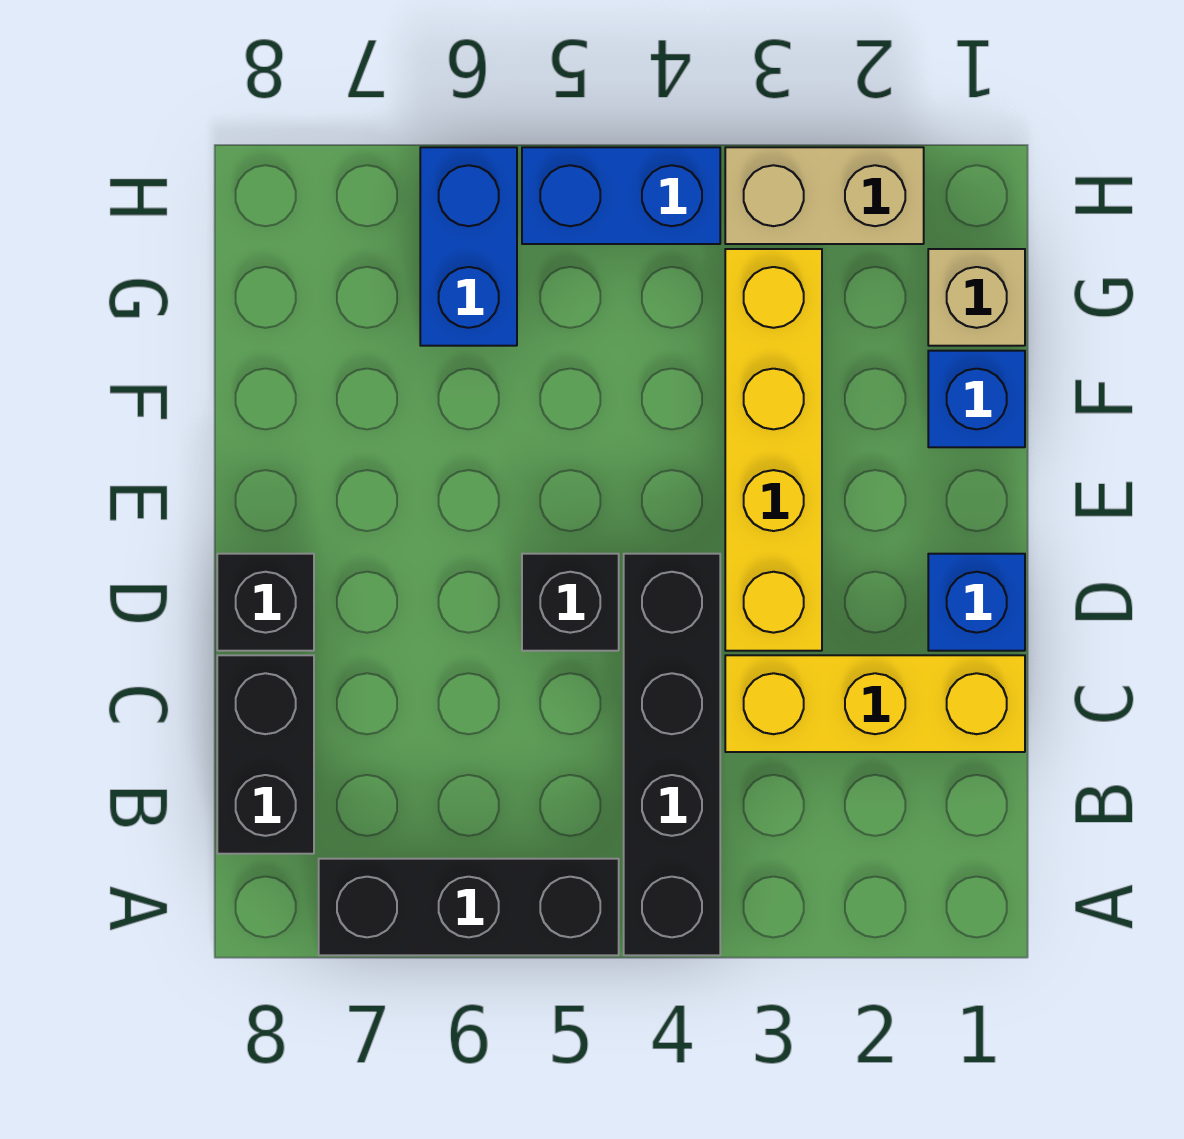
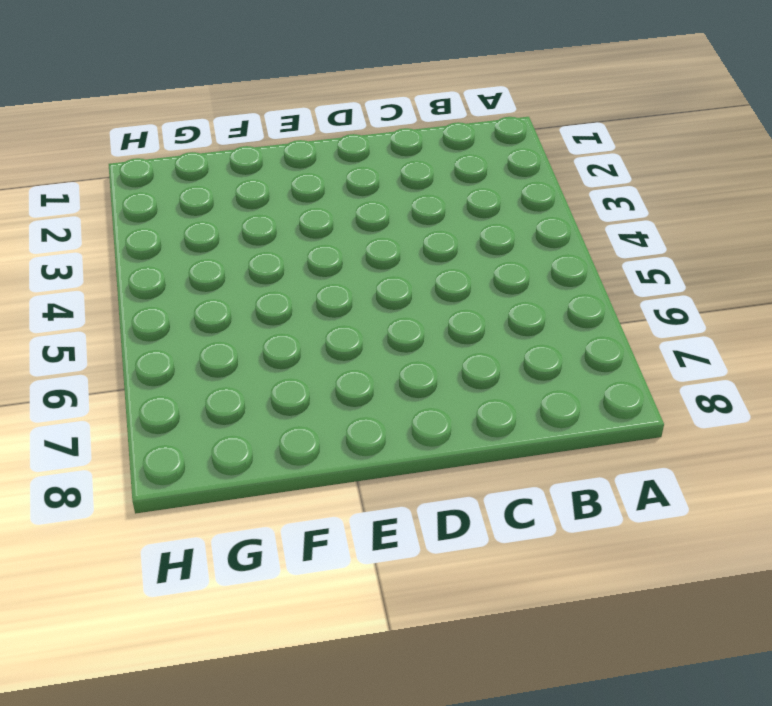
none -> black brick A4:D4 level 1
none -> black brick A5:A7 level 1
none -> black brick B8:C8 level 1

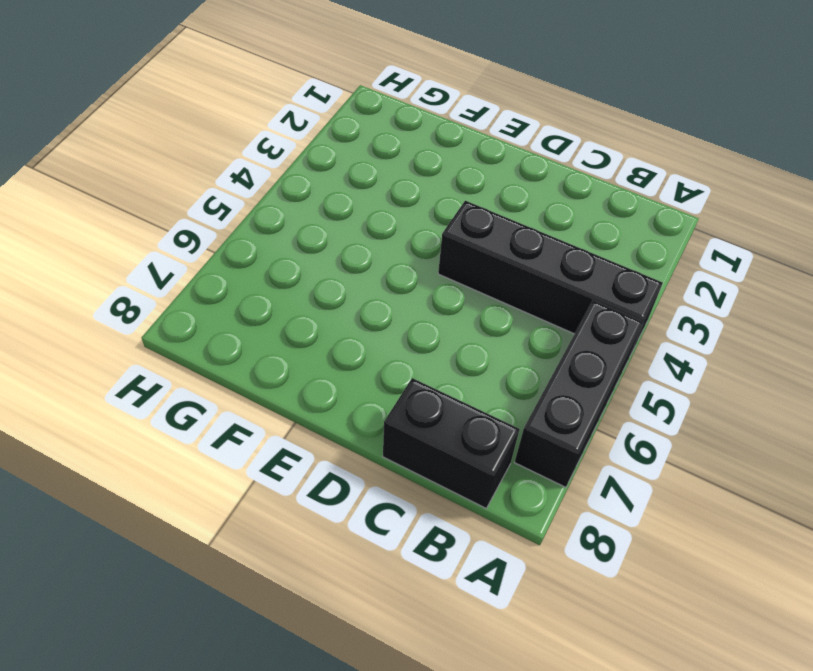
none -> yellow brick C1:C3 level 1
none -> blue brick D1 level 1
none -> yellow brick D3:G3 level 1

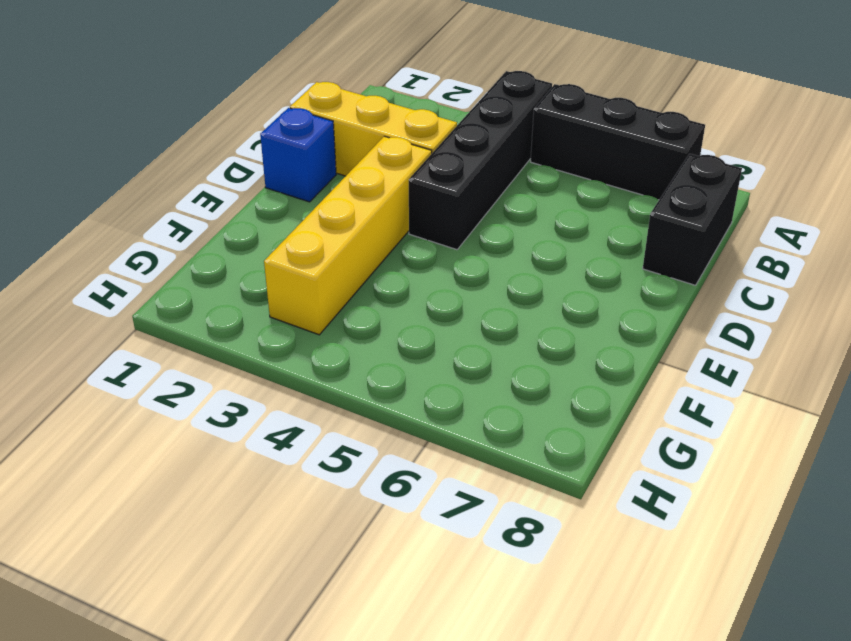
none -> black brick D5 level 1
none -> black brick D8 level 1
none -> blue brick F1 level 1

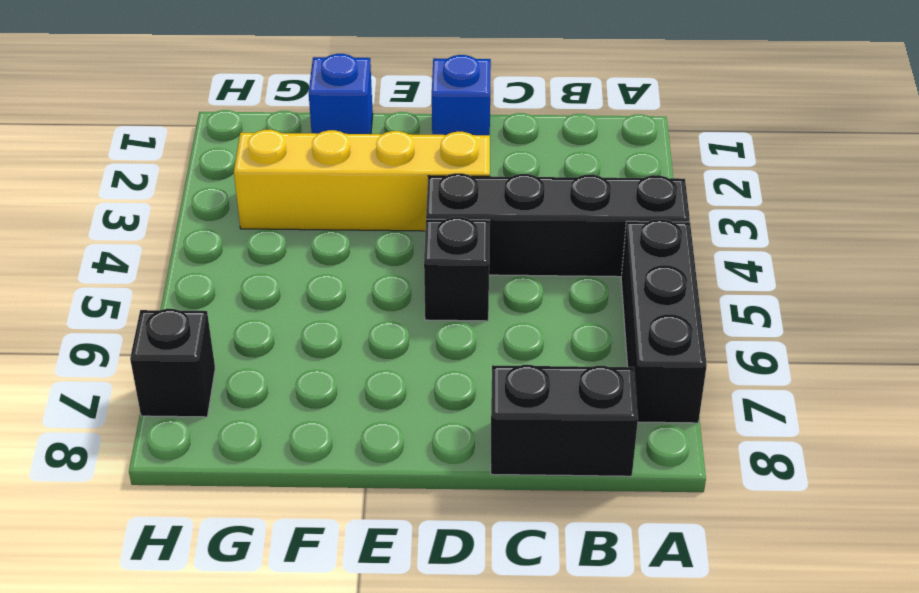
black brick H7 level 1 -> black brick D8 level 1
none -> yellow brick C1:C3 level 1
none -> tan brick G1 level 1
none -> blue brick G6:H6 level 1

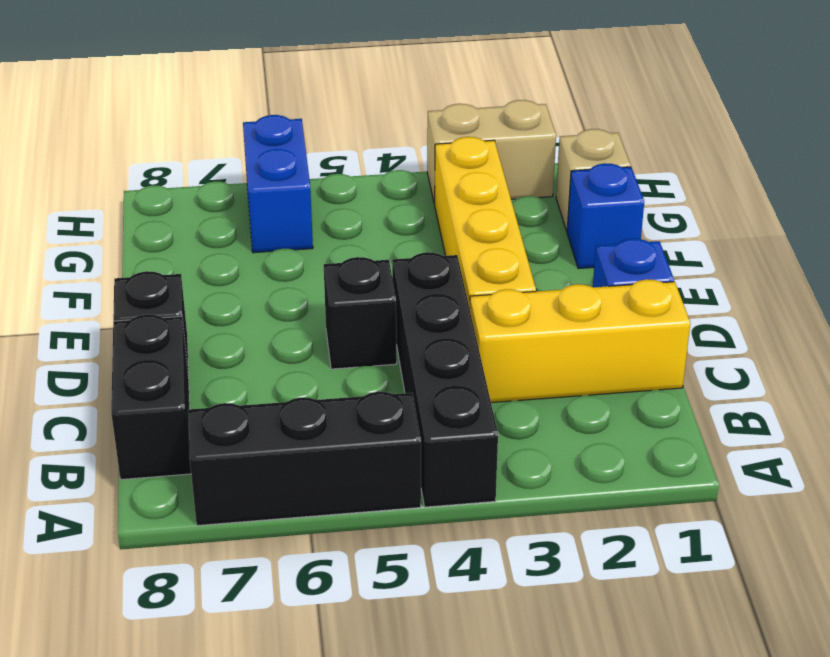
none -> blue brick H4:H5 level 1

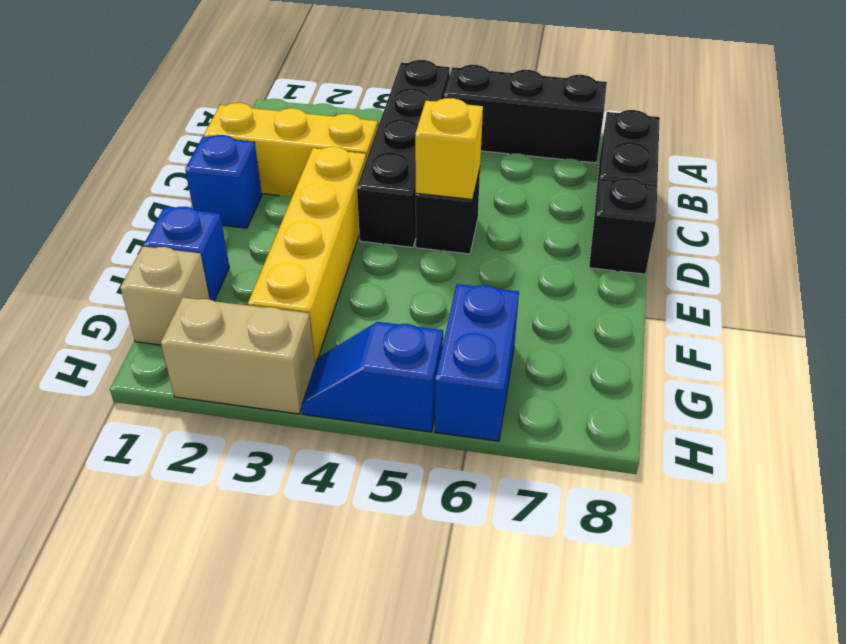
yellow brick D5 level 2 -> none
blue slope H4:H5 level 1 top 5 -> blue brick H4:H5 level 1

